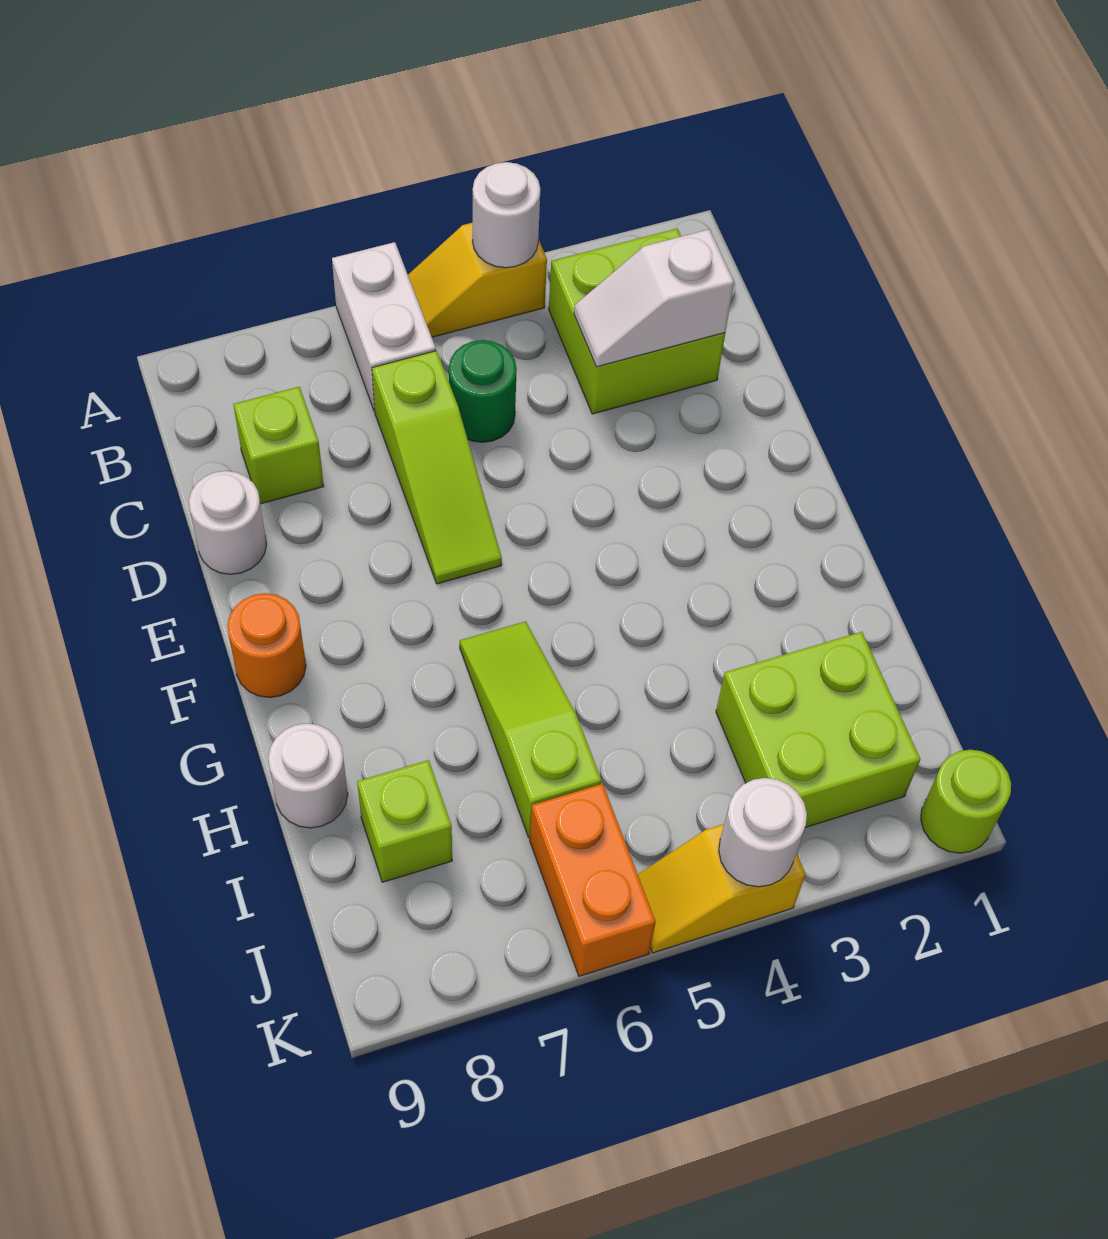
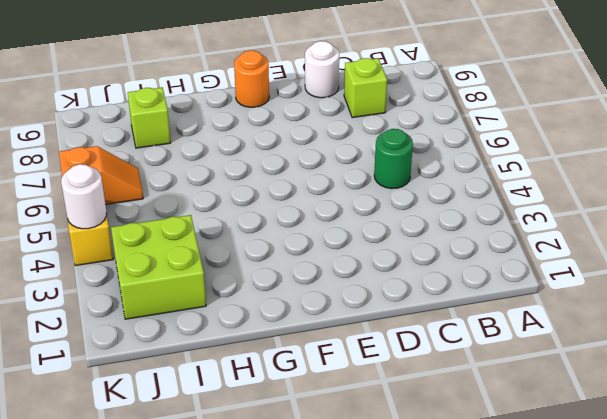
orange slope J6:K6 level 1 top K -> orange brick J6:K6 level 1
none -> yellow slope A4:A5 level 1 top 4
none -> white brick A6:B6 level 1
none -> lime brick B2:C3 level 1

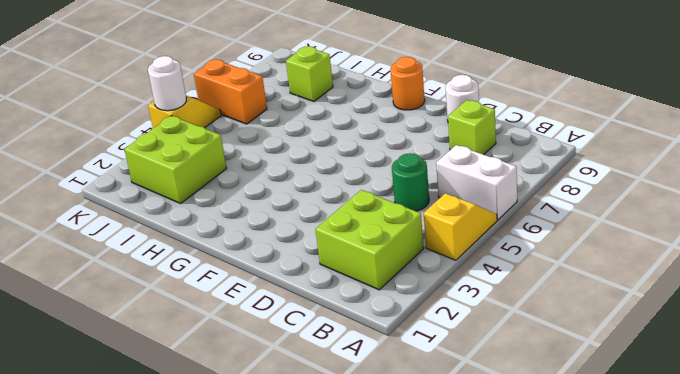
none -> lime slope C6:E6 level 1 top C
none -> lime slope G6:I6 level 1 top I
none -> white round brick H9 level 1

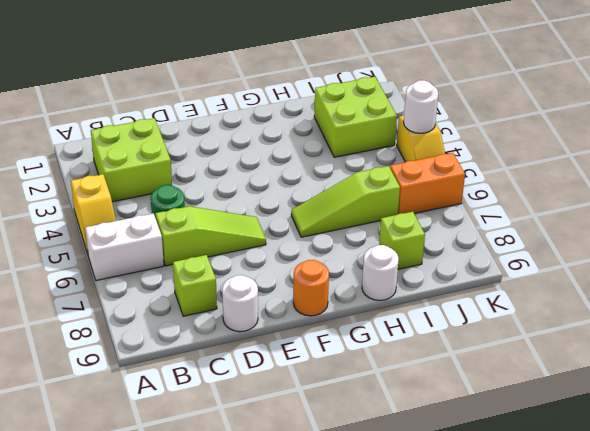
none -> lime round brick K1 level 1
none -> white round brick A4 level 2
none -> white slope C2:C3 level 2 top 2

